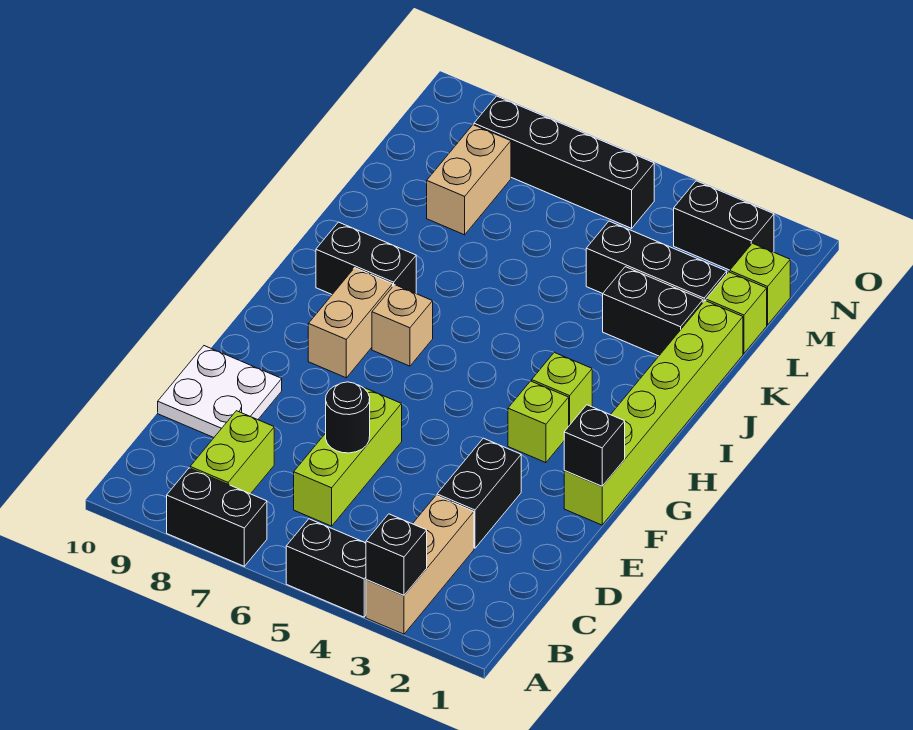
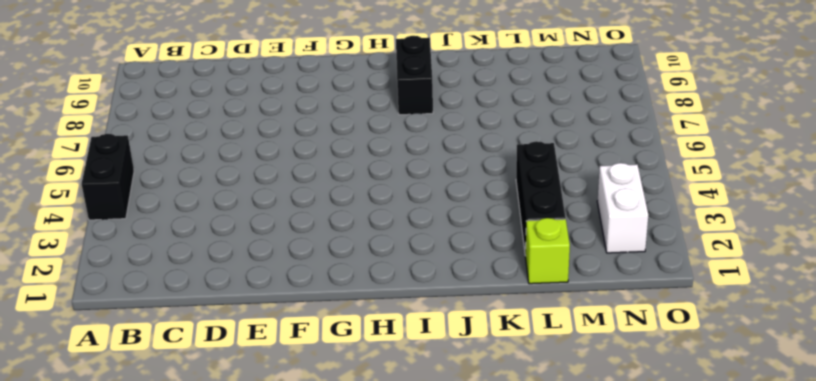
white brick N2:N3 level 1 -> black brick N2:N3 level 1
none -> tan brick A3:C3 level 1
none -> black brick A7:A8 level 1
none -> lime brick B8:C8 level 1

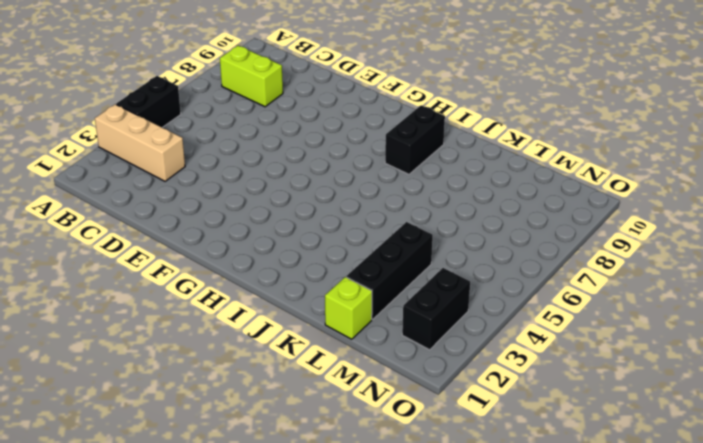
none -> black brick A7:A8 level 1
none -> lime brick C6:E6 level 1
none -> black brick D3:E3 level 1

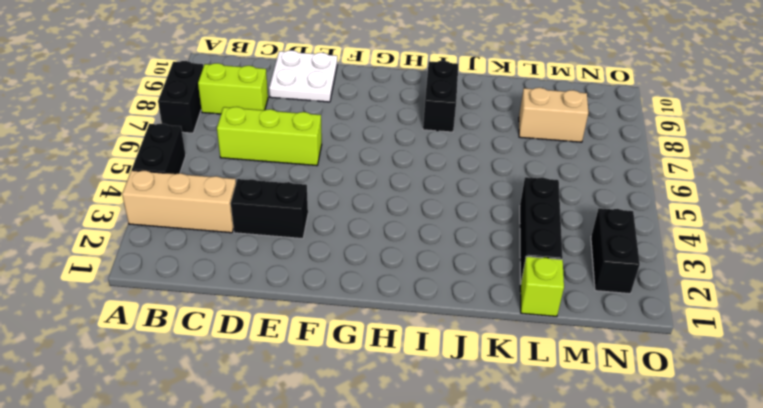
none -> lime brick F1:K1 level 1
none -> lime brick G3 level 1
none -> tan brick G8:H8 level 1

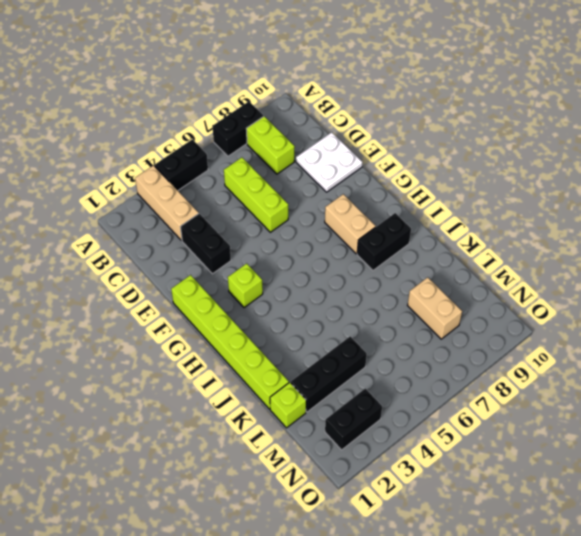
none -> lime brick H3 level 1
none -> tan brick H7 level 1
none -> black brick K2:K3 level 1

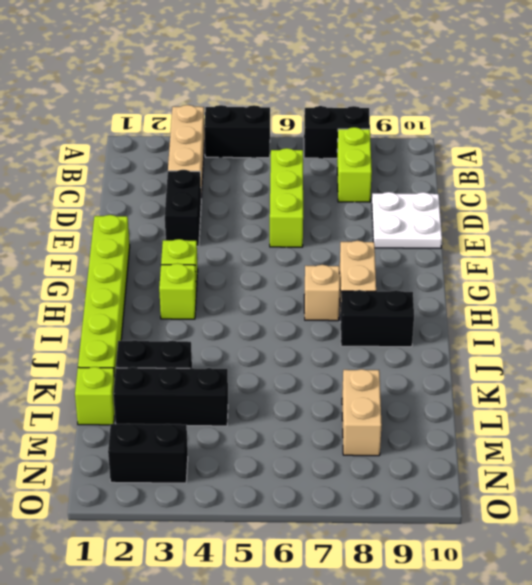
none -> lime brick M1 level 1
none -> black brick N5:N8 level 1
none -> black brick A3 level 2

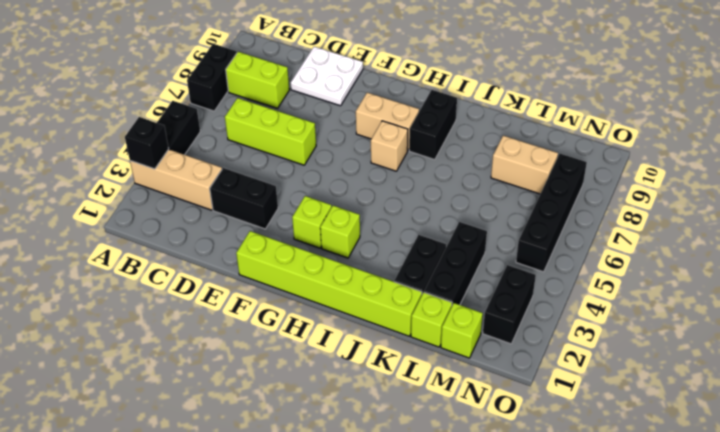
none -> black round brick D6 level 2
none -> black brick F1 level 2

